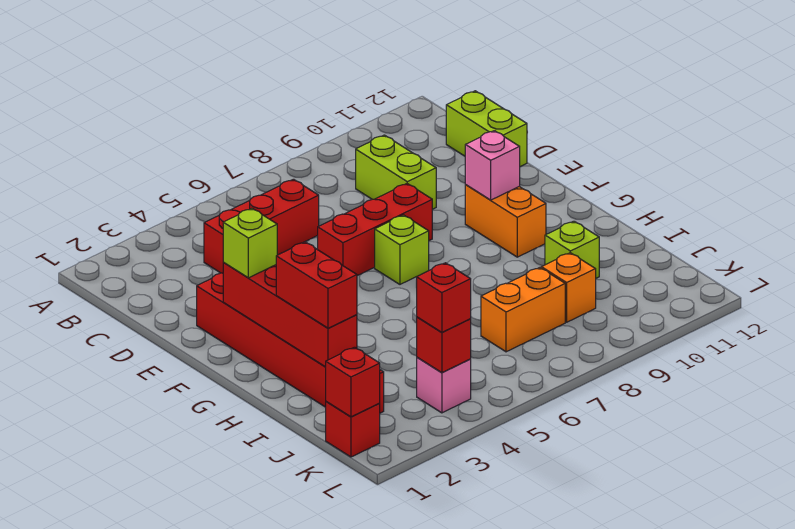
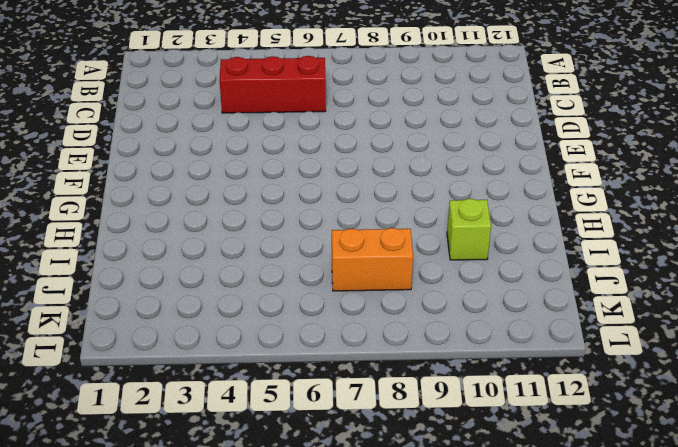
none -> lime brick C9:D9 level 1
none -> lime brick C12:D12 level 1
none -> red brick E2:J2 level 1

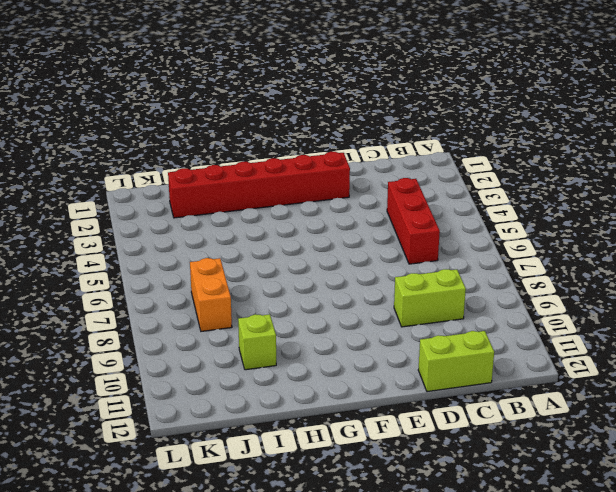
none -> red brick E6:E8 level 1
none -> lime brick F7 level 1
none -> orange brick F10:G10 level 1

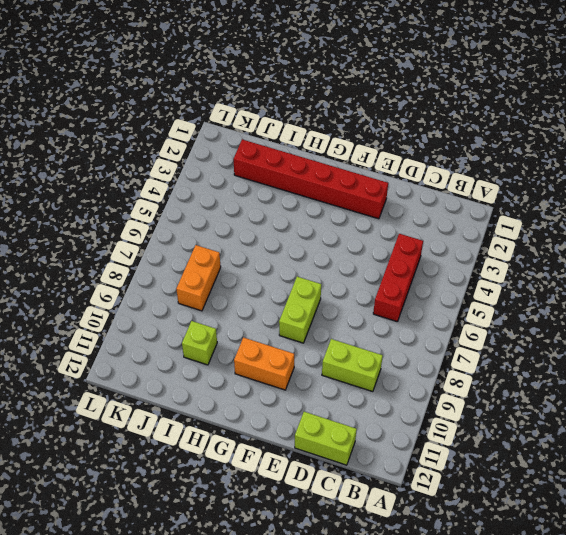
lime brick F7:F8 level 1 -> lime brick F7 level 1
none -> red brick E6:E8 level 1
none -> orange brick J9 level 1
none -> red brick K1 level 1

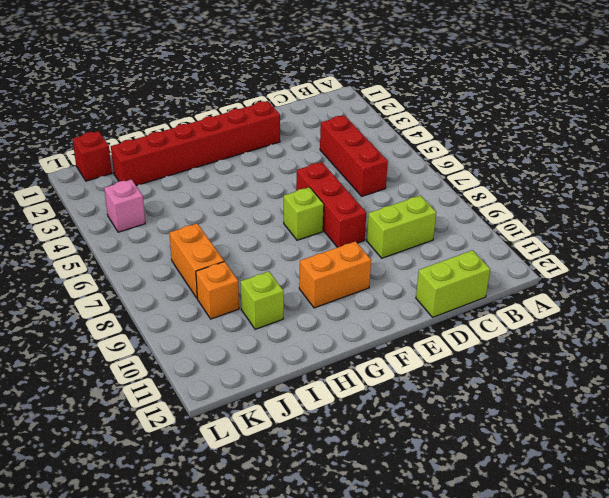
none -> red brick F2:I2 level 2
none -> pink brick F10 level 2
none -> red brick K1 level 2

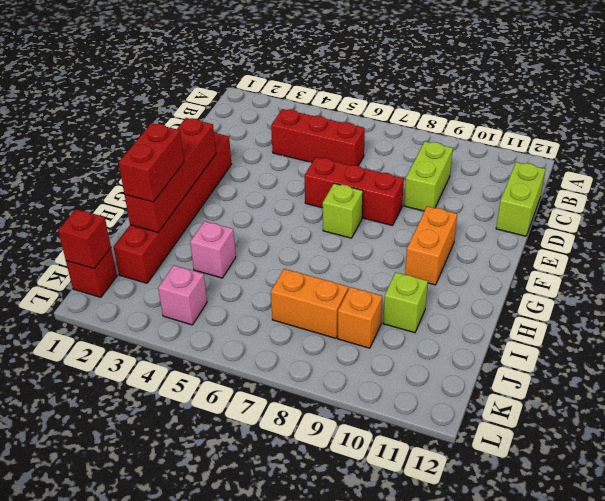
pink brick I4 level 1 -> pink brick F10 level 2
none -> red brick K4 level 2
none -> lime brick F2 level 3
none -> red brick K4 level 3

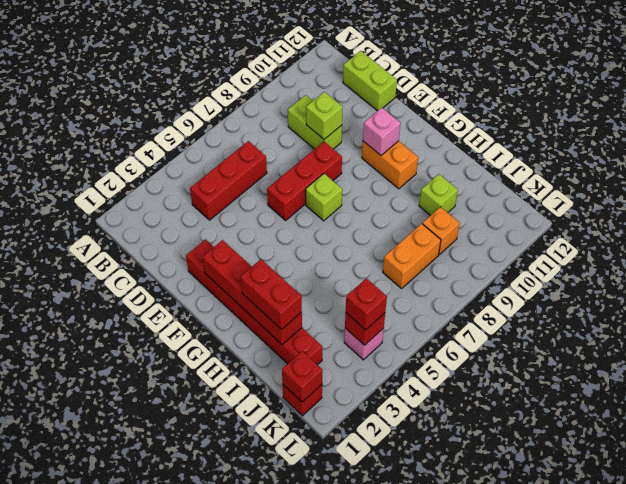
lime brick D9 level 2 -> lime brick F2 level 3

